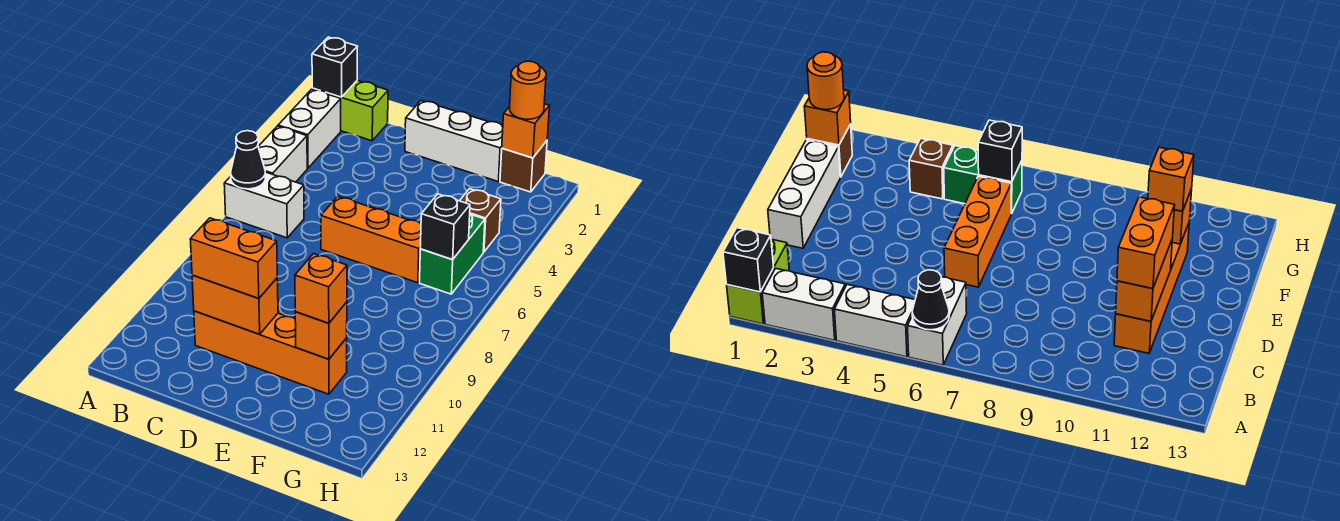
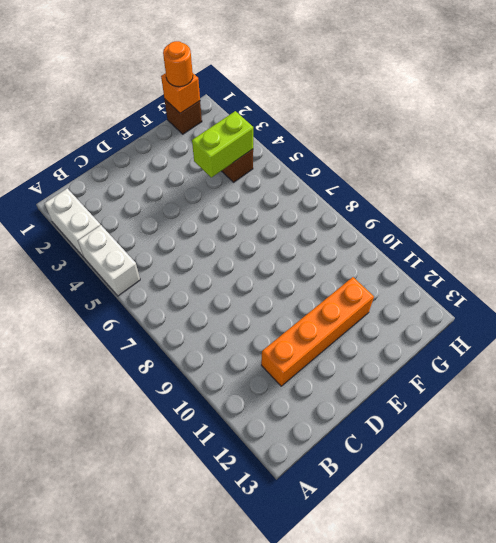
lime brick F4:G4 level 2 -> lime brick A1:B1 level 1
none -> white brick A6:B6 level 1
none -> white brick D1:F1 level 1
none -> orange brick D6:F6 level 1

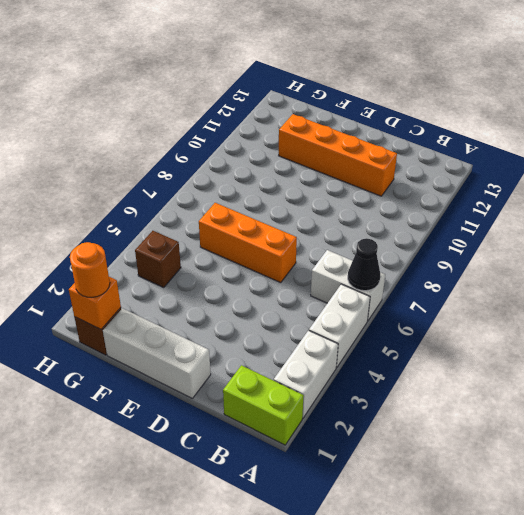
none -> green brick G5:G6 level 1
none -> black brick A1 level 2
none -> orange brick C11:D11 level 2

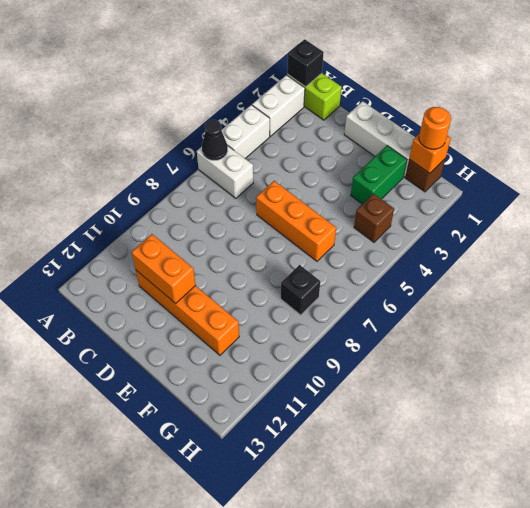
green brick F2:F3 level 1 -> green brick G5:G6 level 1
black brick G8 level 1 -> black brick G6 level 2
none -> orange brick F11 level 2
none -> orange brick C11:D11 level 3
none -> orange brick F11 level 3

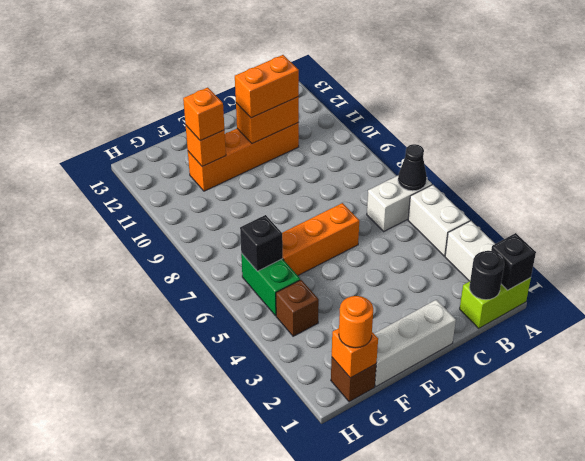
black round brick B1 level 2 -> none

